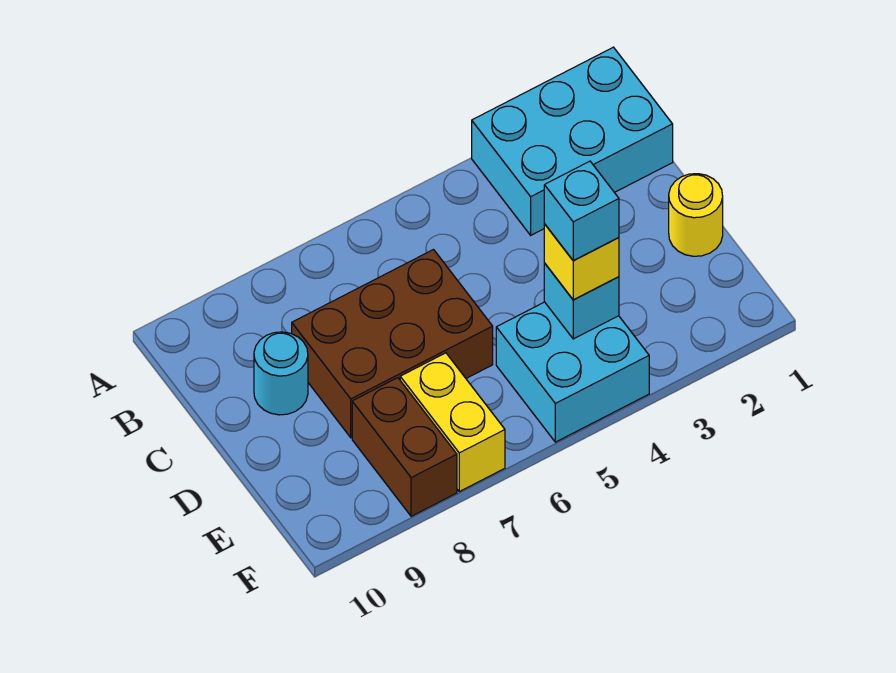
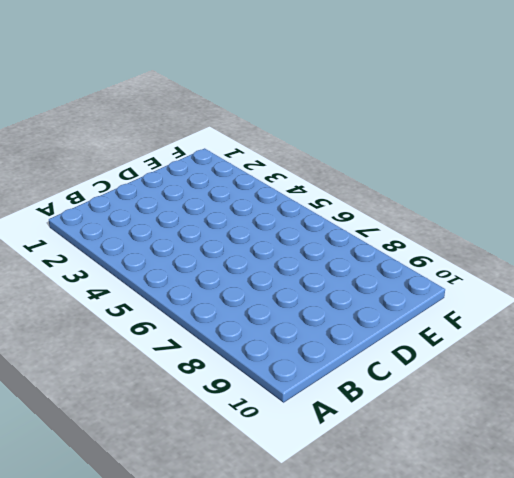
none -> cyan brick A1:B3 level 1
none -> brown brick C6:D8 level 1

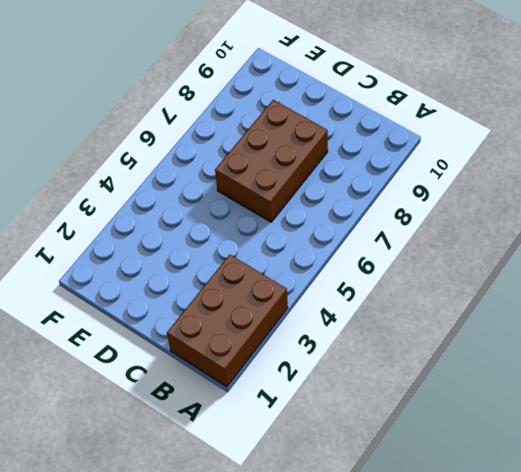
brown brick A1:B3 level 1 -> cyan brick A1:B3 level 1
none -> cyan round brick C9 level 1
none -> yellow round brick D1 level 1

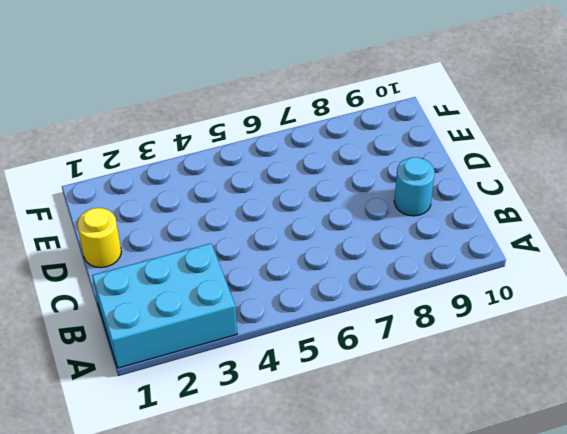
none -> brown brick C6:D8 level 1
none -> cyan brick E4:F5 level 1

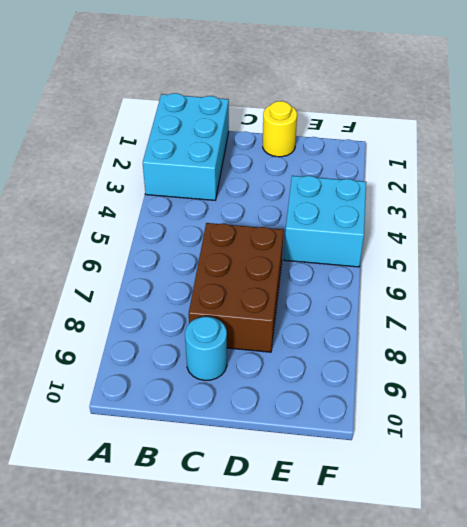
none -> yellow brick E7:F7 level 1
none -> brown brick E8:F8 level 1

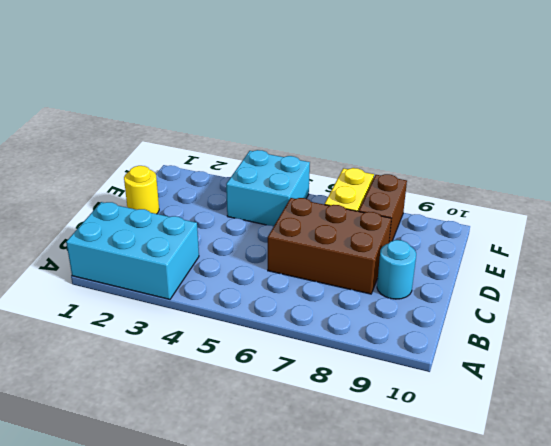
none -> cyan brick E4 level 2
none -> yellow brick E4 level 3

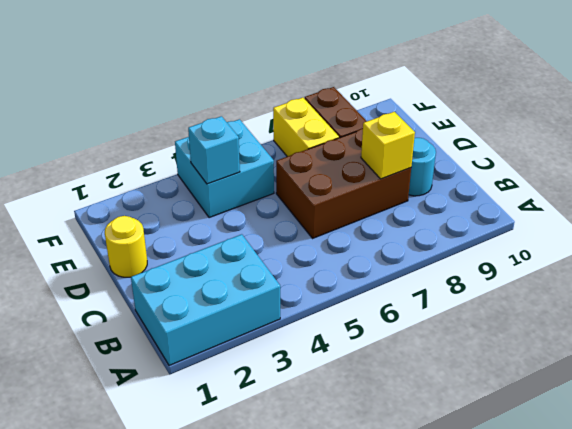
yellow brick C8 level 2 -> yellow brick E4 level 3
none -> cyan brick E4 level 4

